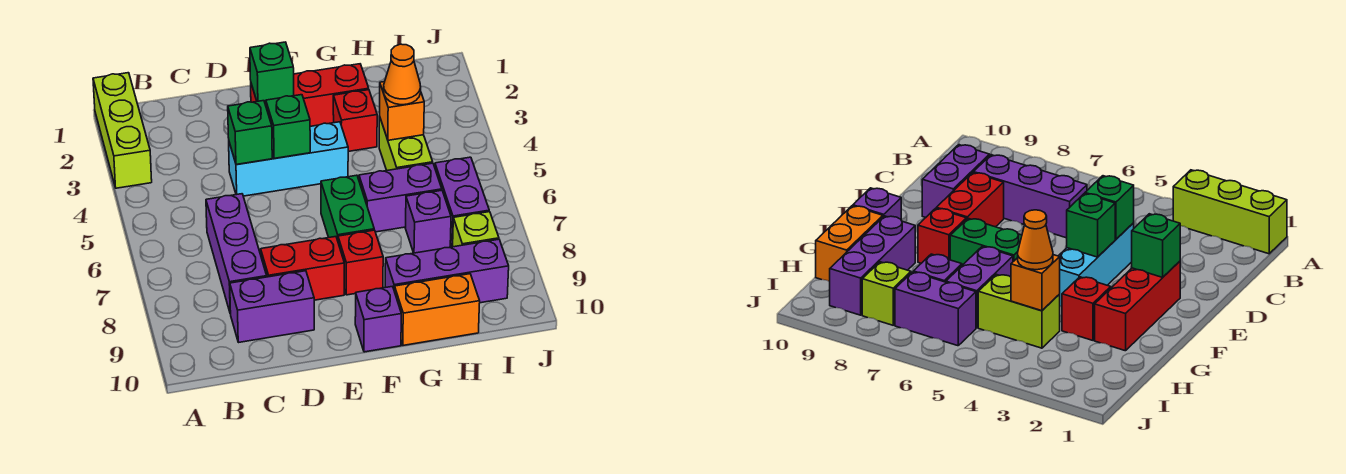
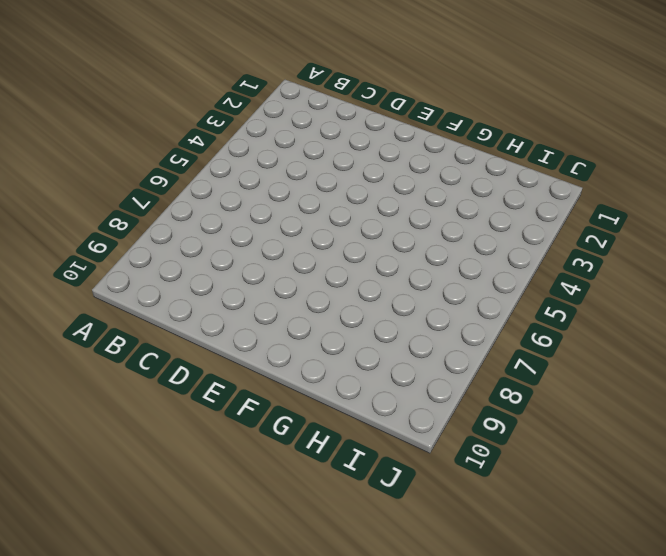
none -> lime brick A1:A3 level 1
none -> purple brick C6:C8 level 1
none -> purple brick C9:D9 level 1

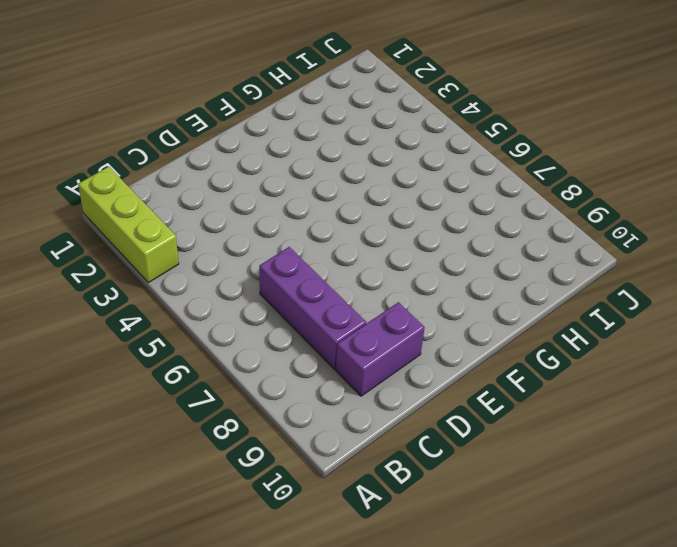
none -> cyan brick D4:F4 level 1
none -> red brick D8:E8 level 1
none -> red brick E2:G2 level 1

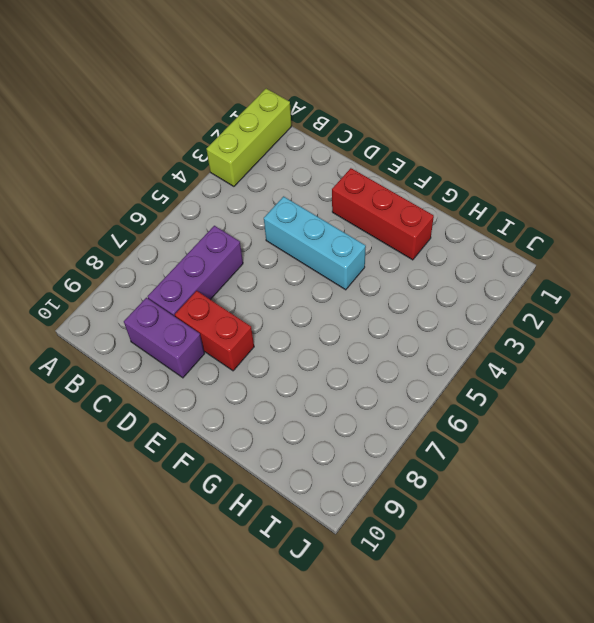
none -> green brick F6:F7 level 1
none -> red brick F8 level 1
none -> purple brick F10 level 1

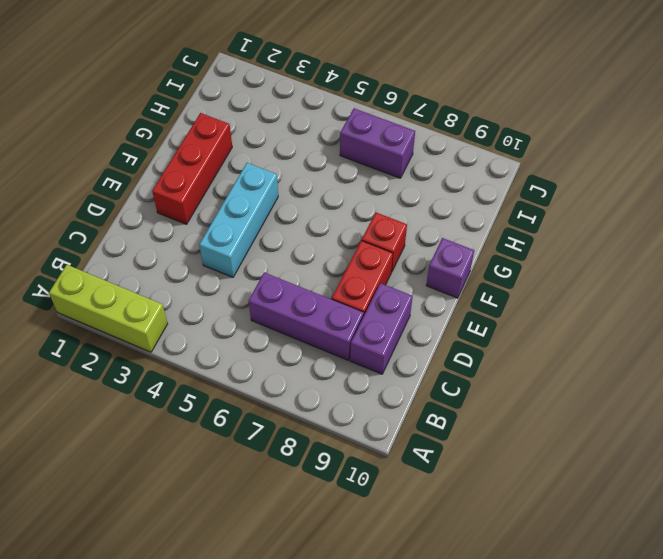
none -> green brick F6:F7 level 1
none -> red brick G3 level 1
none -> purple brick G6:H6 level 1

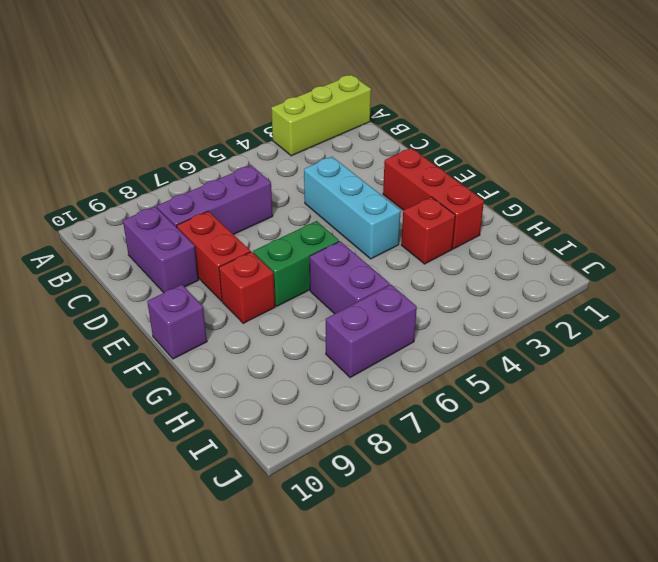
none -> purple brick G9:I9 level 1
none -> orange brick G10:H10 level 1
none -> lime brick H4:H5 level 1

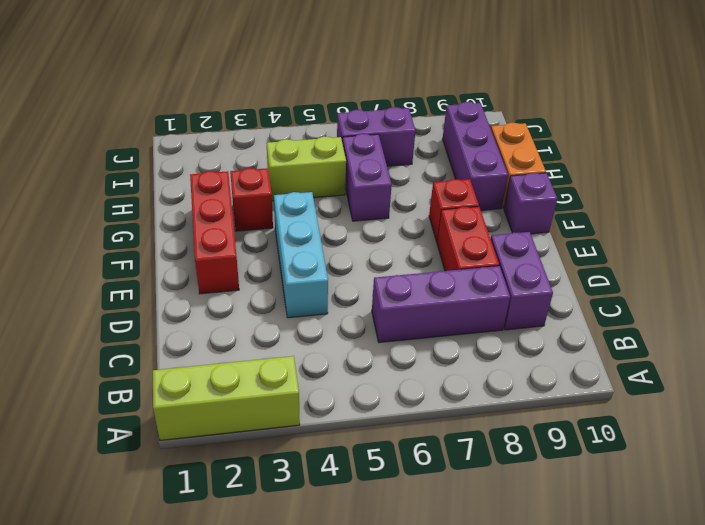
none -> green brick F6:F7 level 1
none -> purple brick H7 level 1
none -> lime brick I8 level 1

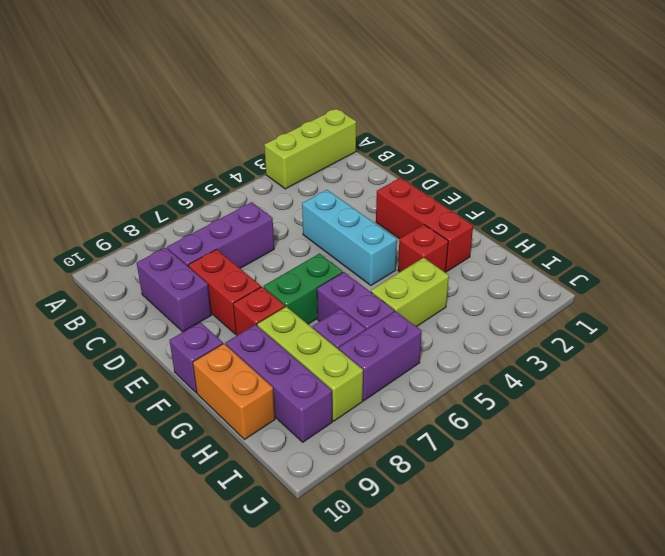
lime brick G8:I8 level 1 -> lime brick I8 level 1
none -> green brick D4 level 2
none -> green brick E2 level 2
none -> green brick E4 level 2

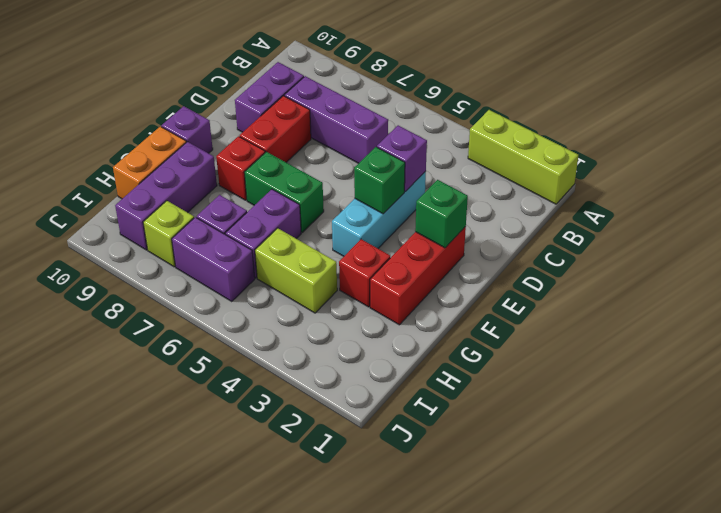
purple brick D4 level 2 -> green brick D4 level 2
none -> orange brick H4 level 2
none -> orange cone H4 level 3

